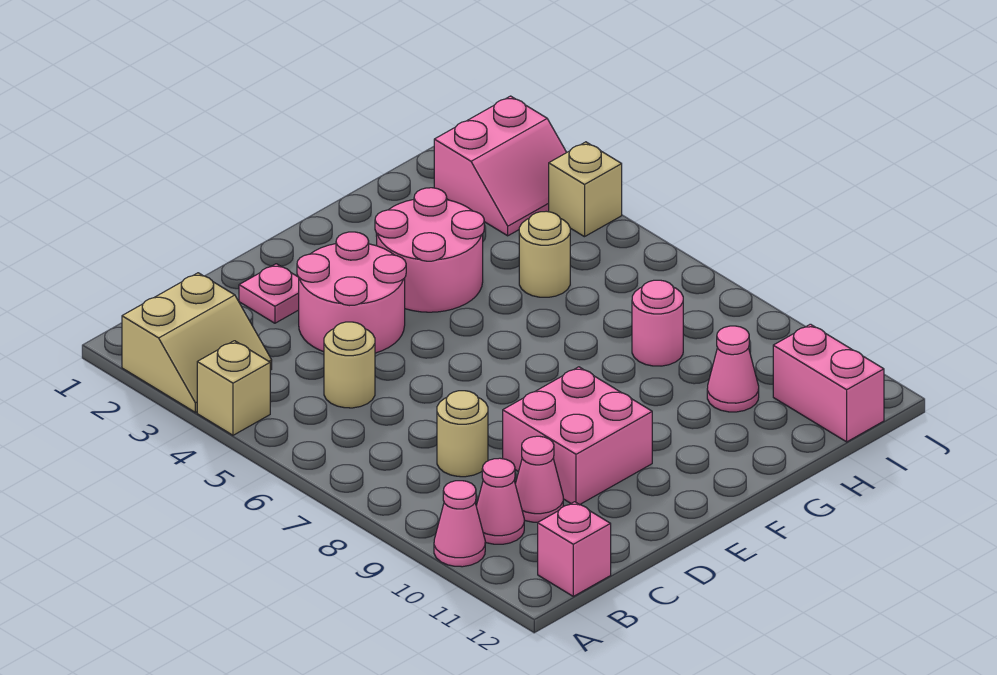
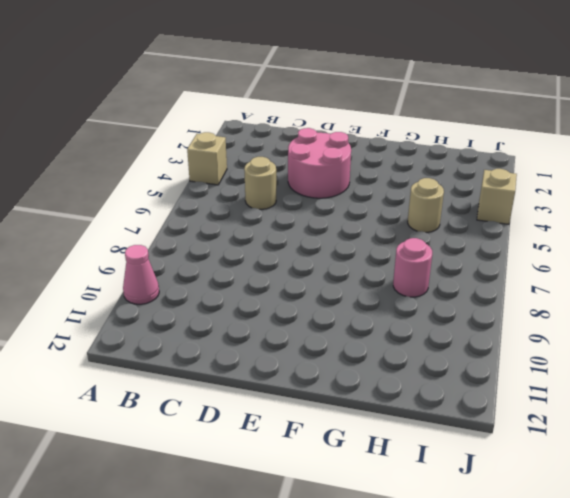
none -> tan slope A2:B3 level 1 top 2
none -> pink cone B10 level 1
none -> pink brick B12 level 1

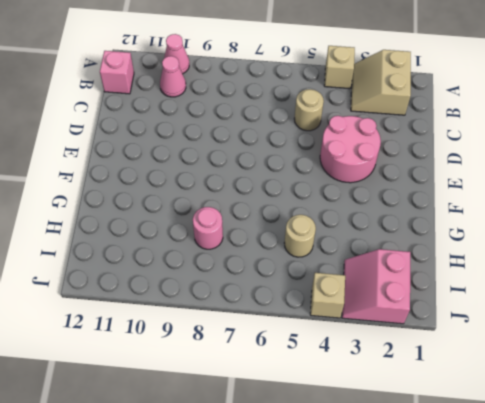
none -> tan round brick C8 level 1
none -> pink cone C10 level 1
none -> pink plate D2 level 1

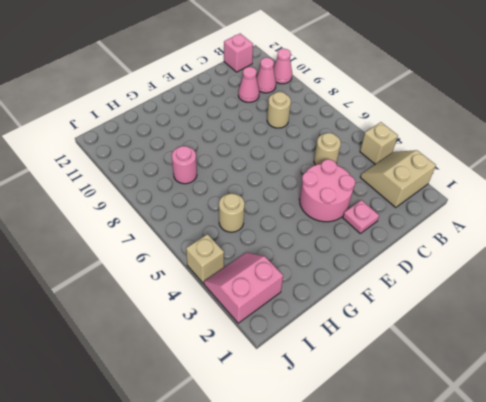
none -> pink brick D9:E10 level 1
none -> pink round brick F3:G4 level 1
none -> pink cone H10 level 1

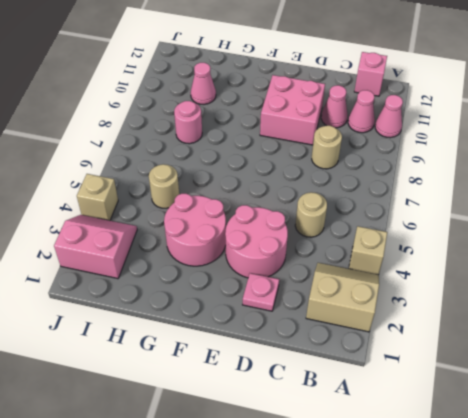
none -> pink brick I11:I12 level 1

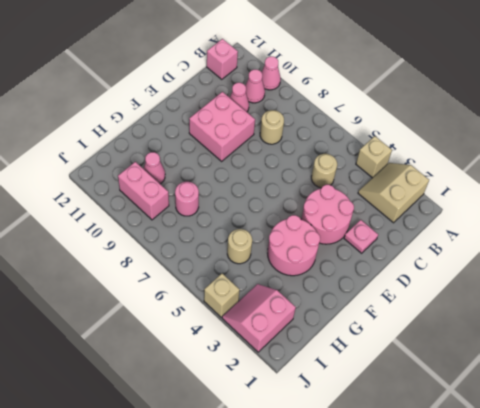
pink brick I9:I10 level 1 -> pink brick I11:I12 level 1

